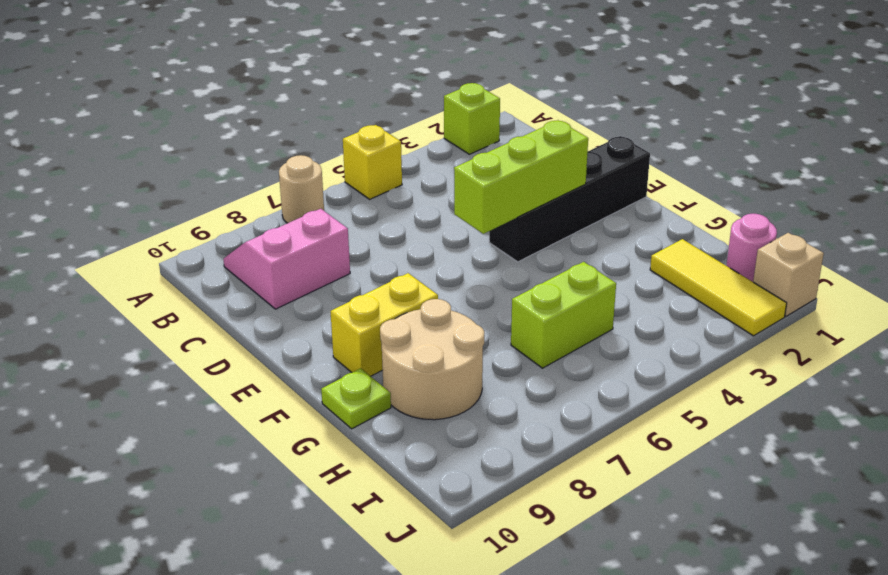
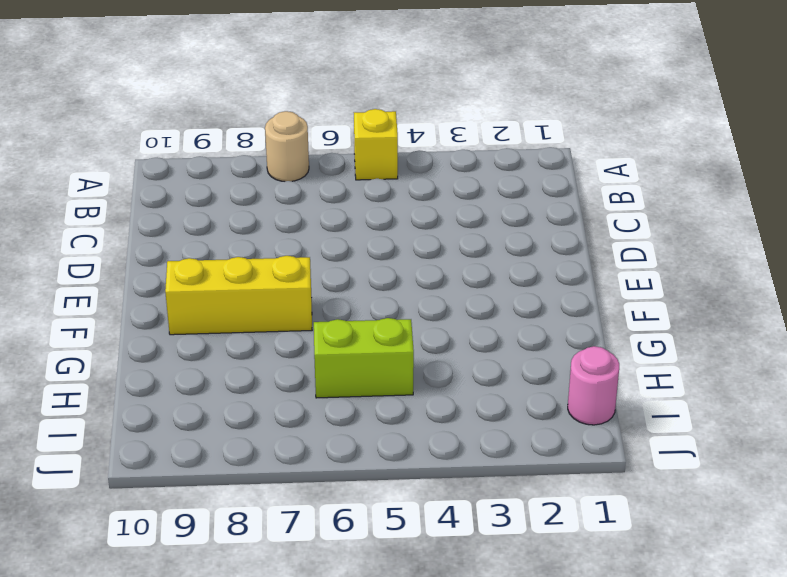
yellow brick F7:F9 level 1 -> yellow brick F8:F9 level 1
none -> lime brick A2 level 1
none -> pink slope B8:C9 level 1 top C
none -> black brick E1:E4 level 1

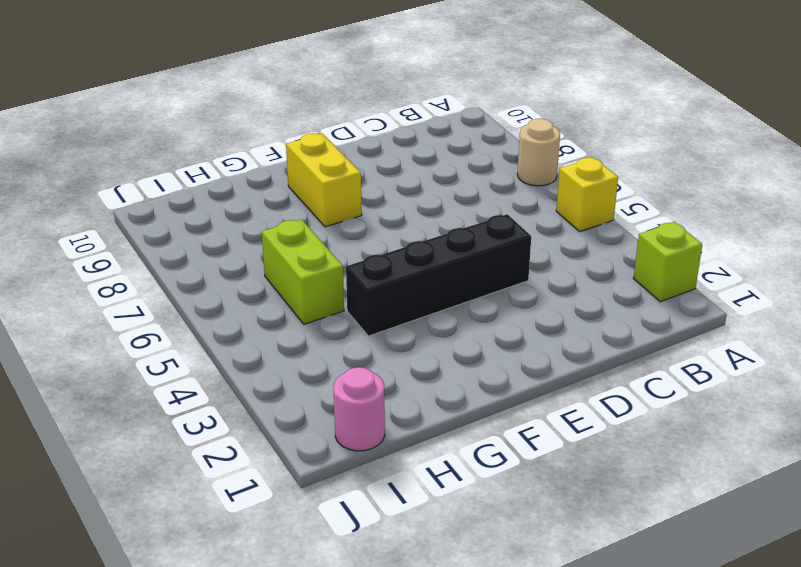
black brick D4:G4 level 1 -> black brick E1:E4 level 1
none -> pink slope B8:C9 level 1 top C
none -> tan round brick G8:H9 level 1
none -> lime plate G10 level 1

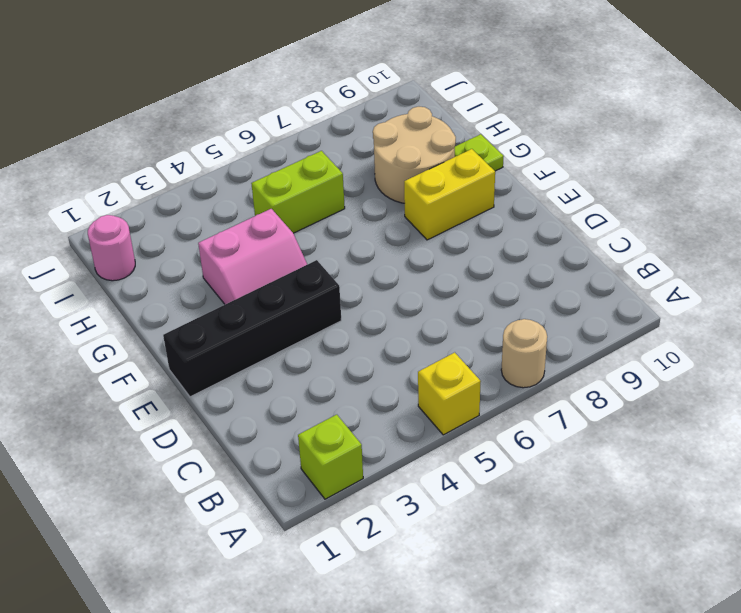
pink slope F3:G4 level 1 top G -> pink slope B8:C9 level 1 top C
none -> yellow tile H2:J2 level 1
none -> tan brick J1 level 1
none -> lime brick E3:E5 level 2

